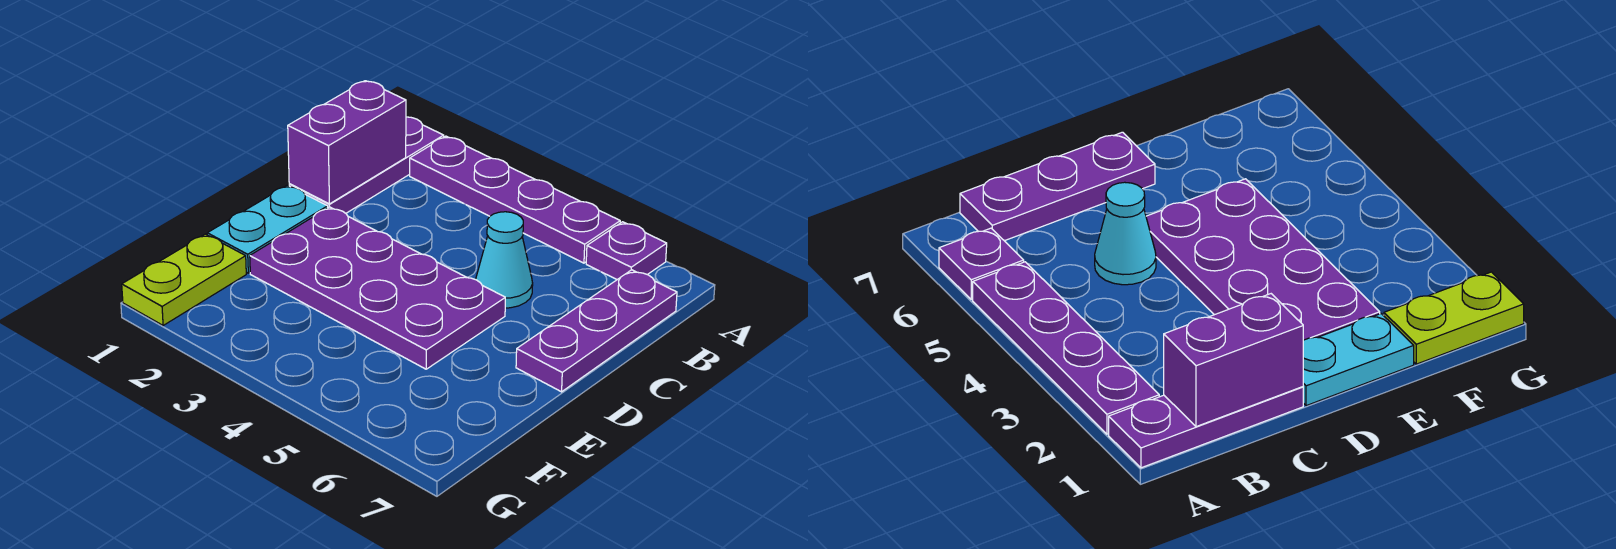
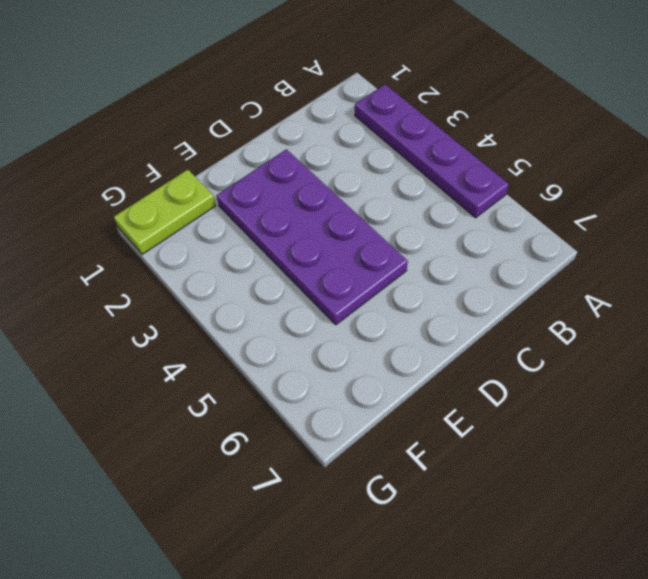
none -> purple plate A1:C1 level 1
none -> purple plate A6 level 1

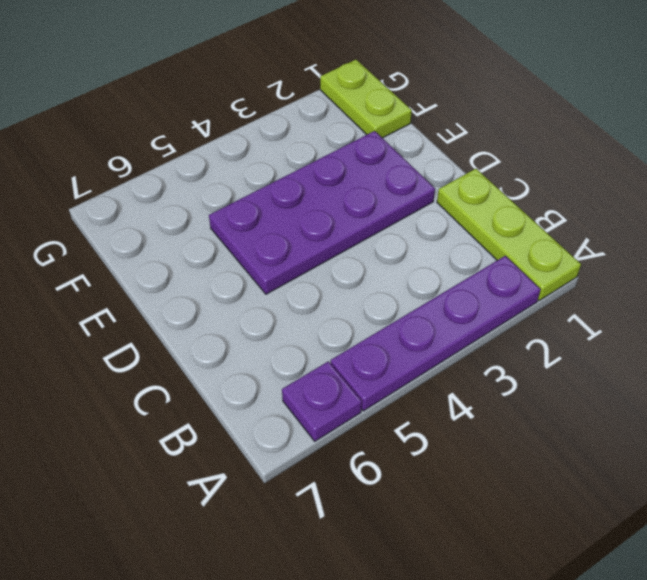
lime plate A1:C1 level 1 -> purple plate A1:C1 level 1
none -> purple plate B7:D7 level 1
none -> cyan cone C5 level 1

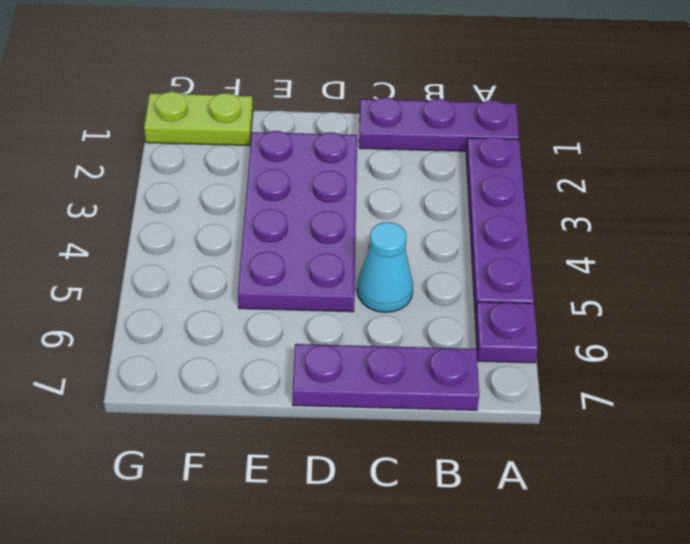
none -> cyan plate D1:E1 level 1
none -> purple brick B1:C1 level 2

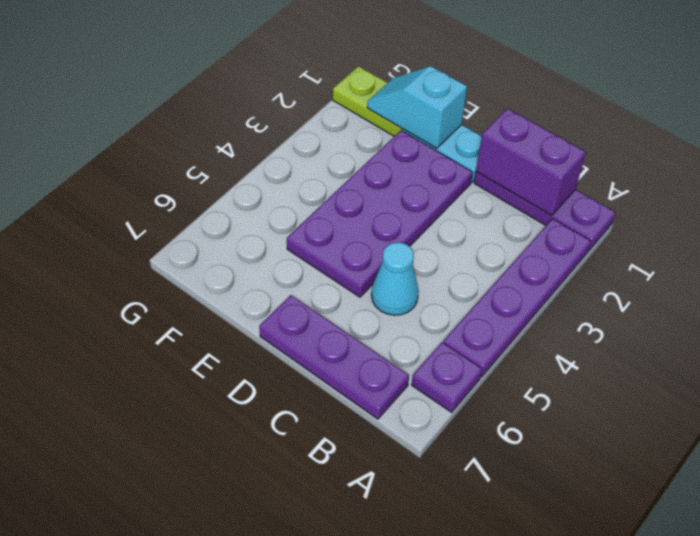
cyan slope E1:F1 level 2 top E -> none

